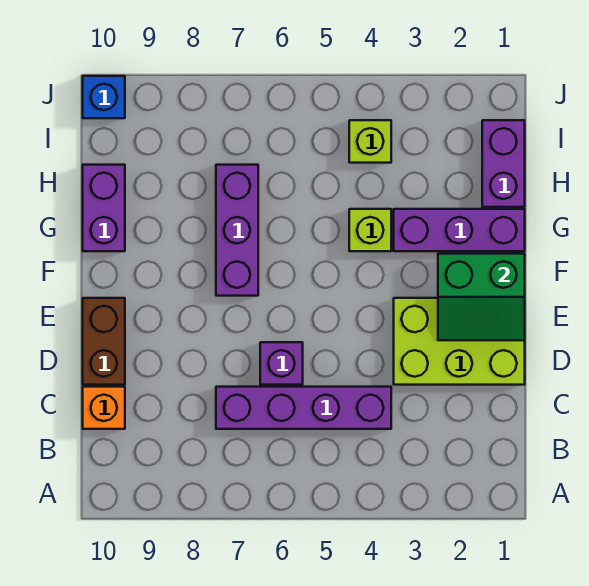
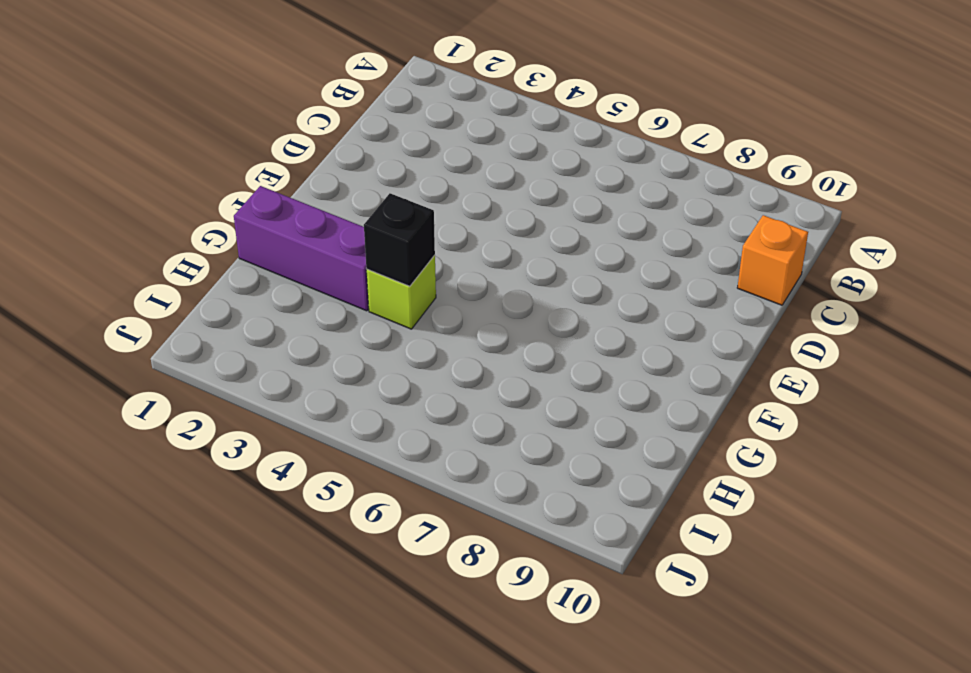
black brick G4 level 2 -> none
none -> purple brick C4:C7 level 1
none -> lime brick D1:E3 level 1
none -> purple brick D6 level 1

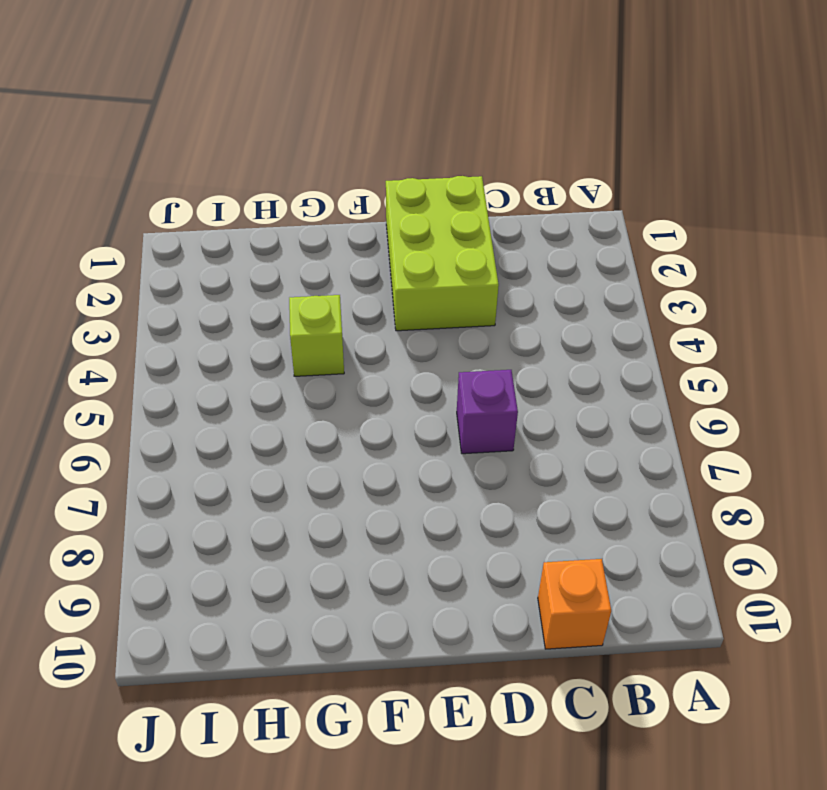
none -> purple brick C4:C7 level 1
none -> brown brick D10:E10 level 1
none -> purple brick F7:H7 level 1

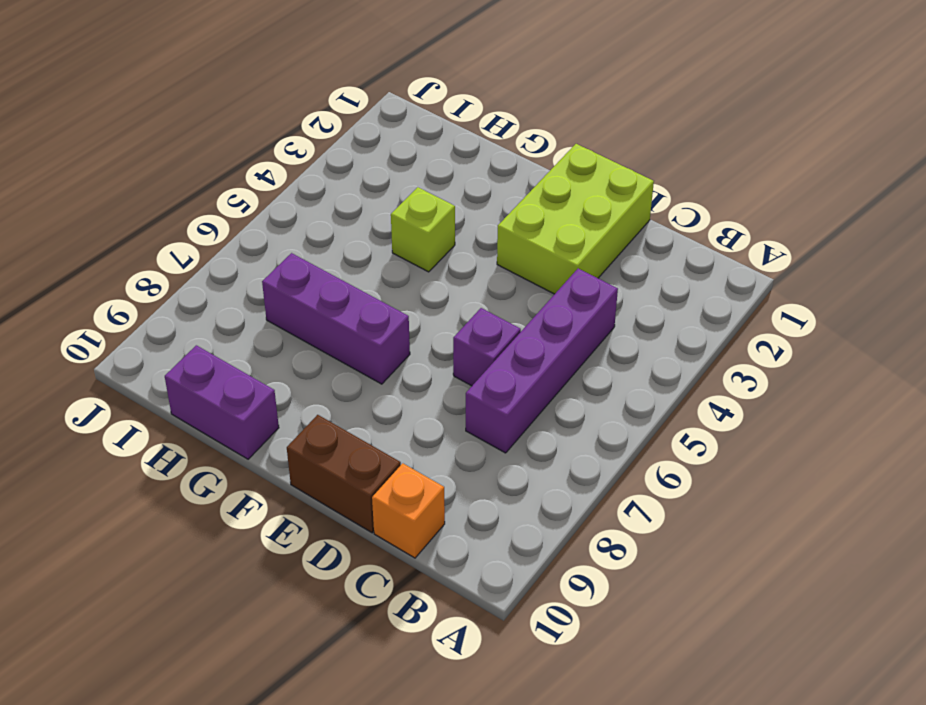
none -> purple brick G1:G3 level 1
none -> purple brick H1:I1 level 1
none -> lime brick I4 level 1

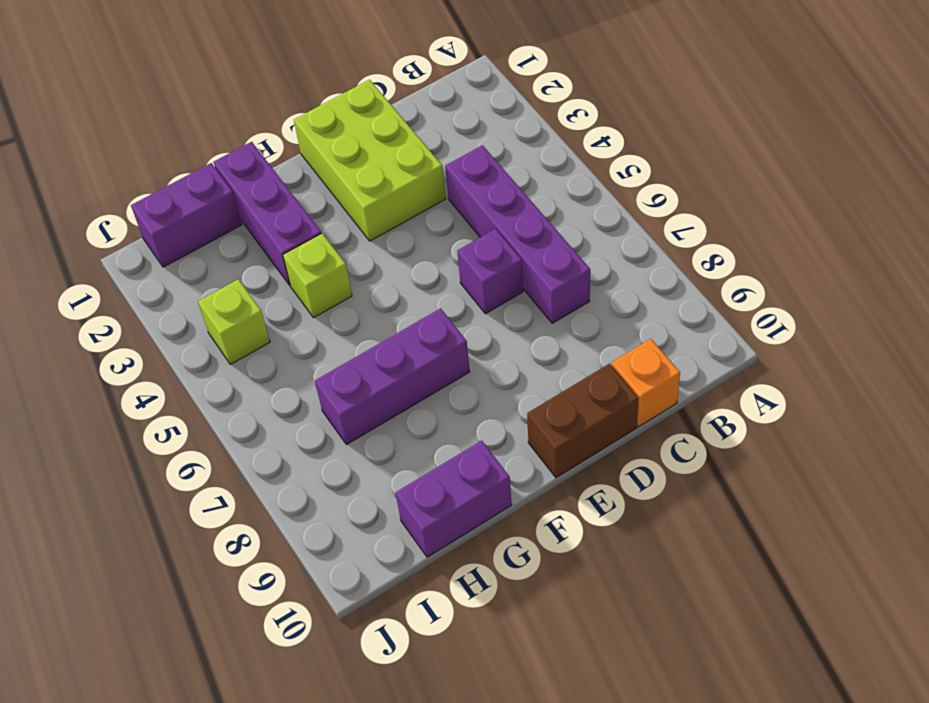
none -> blue brick J10 level 1
none -> green slope E1:F2 level 2 top F

